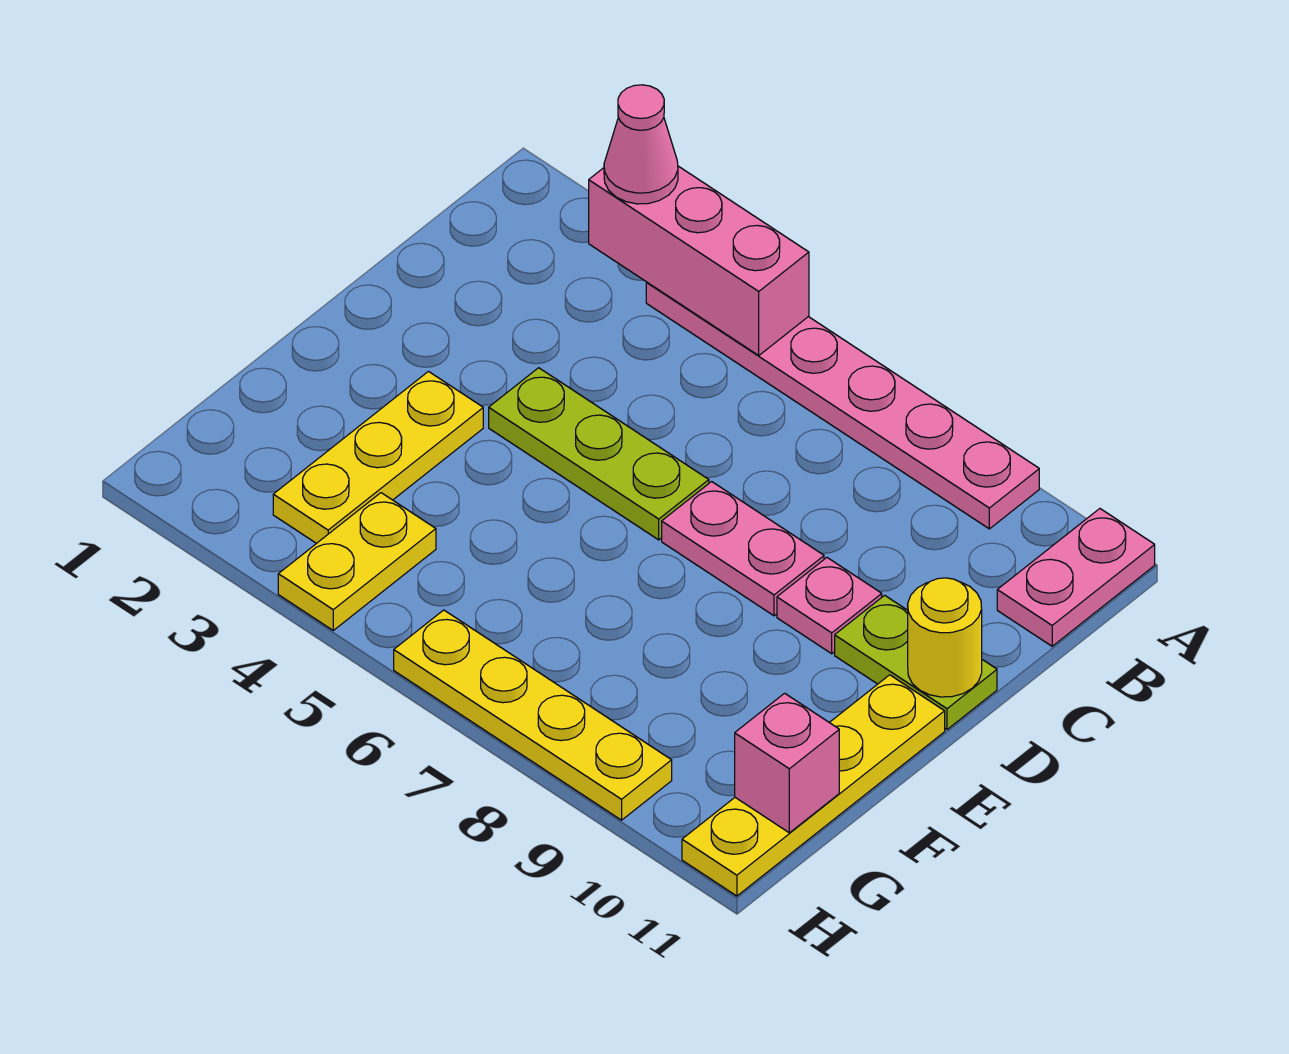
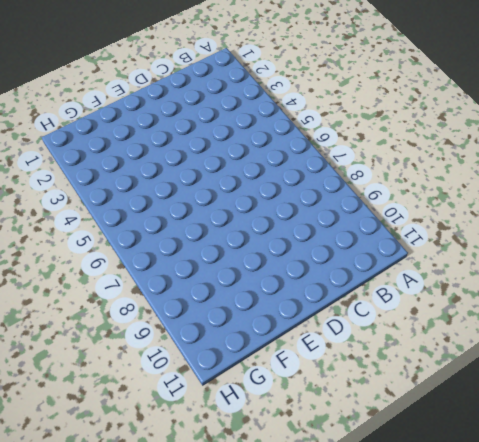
none -> pink plate A4:A9 level 1
none -> pink plate A11:B11 level 1
none -> lime plate D4:D6 level 1

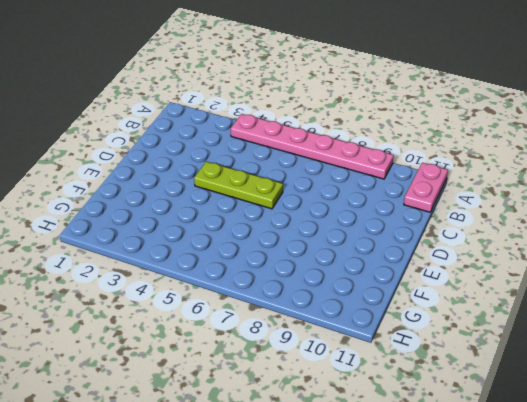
none -> pink plate D7:D8 level 1
none -> pink plate D9 level 1
none -> lime plate D10:D11 level 1

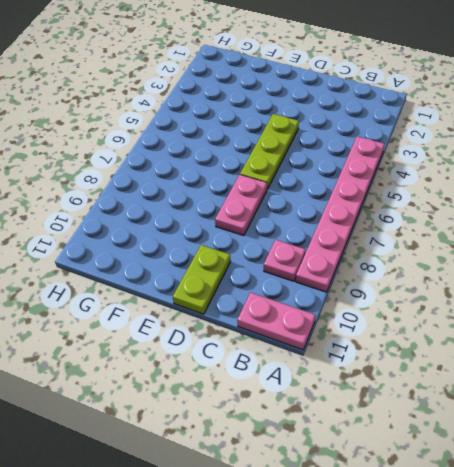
pink plate B9 level 1 -> pink plate D9 level 1
none -> yellow plate E3:G3 level 1
none -> yellow plate E11:H11 level 1
none -> yellow plate G4:H4 level 1

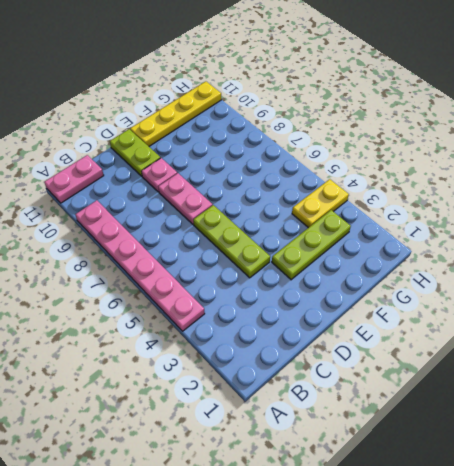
lime plate E3:G3 level 1 -> yellow plate E3:G3 level 1
none -> yellow plate H6:H9 level 1
none -> pink brick A3:A5 level 2
none -> yellow round brick D11 level 2

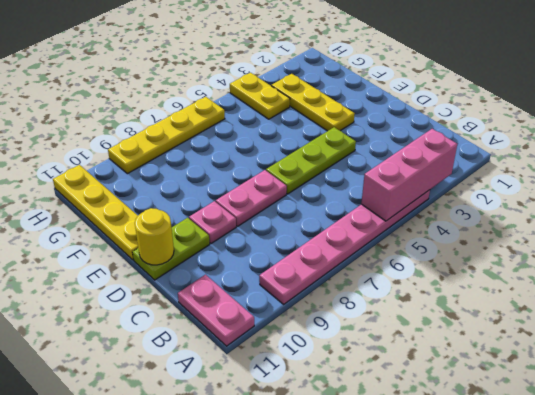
none -> pink brick G11 level 2
none -> pink cone A3 level 3

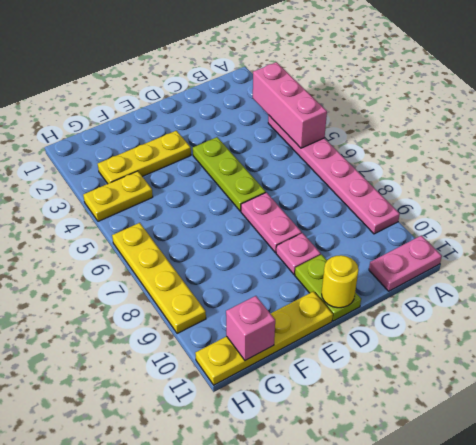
none -> pink cone A3 level 3

